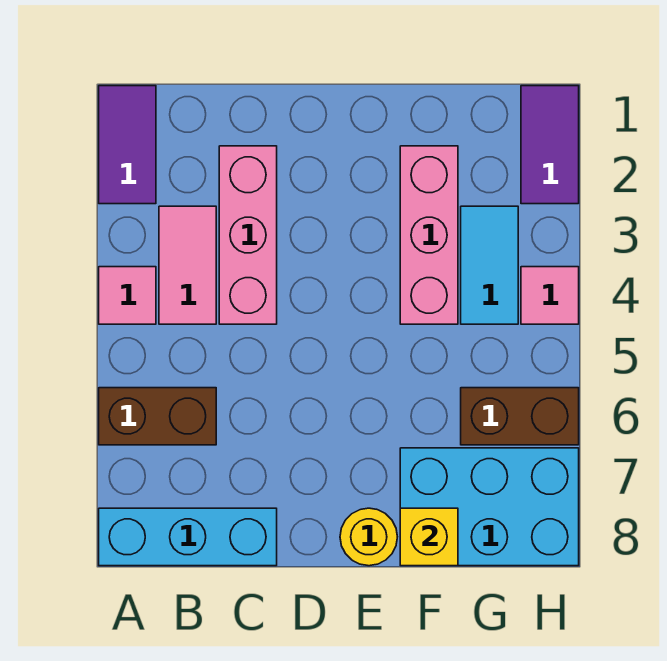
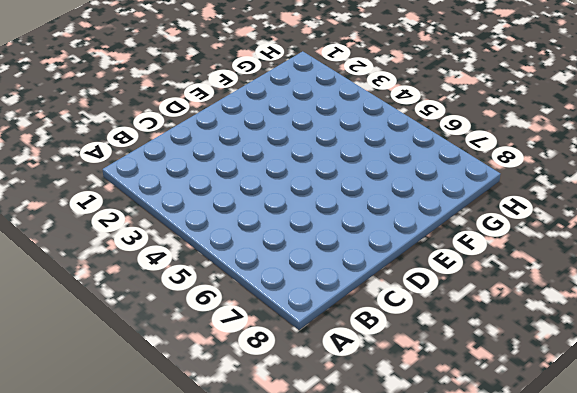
none -> purple tile A1:A2 level 1
none -> pink tile A4 level 1
none -> brown brick A6:B6 level 1

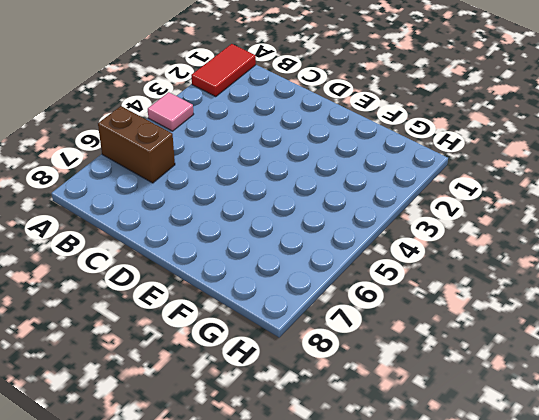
red tile A1:A2 level 1 -> purple tile A1:A2 level 1
none -> cyan brick A8:C8 level 1
none -> pink tile B3:B4 level 1
none -> pink brick C2:C4 level 1

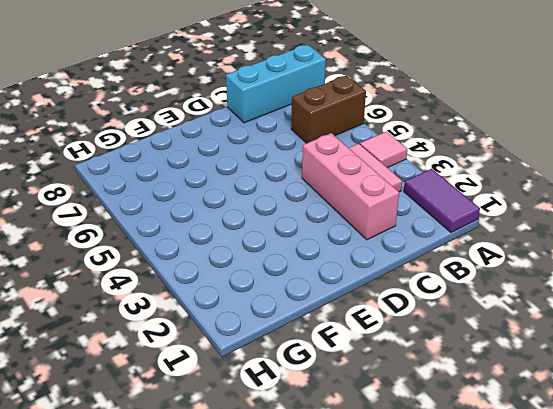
none -> yellow round brick E8 level 1
none -> pink brick F2:F4 level 1
none -> cyan brick F7:H8 level 1

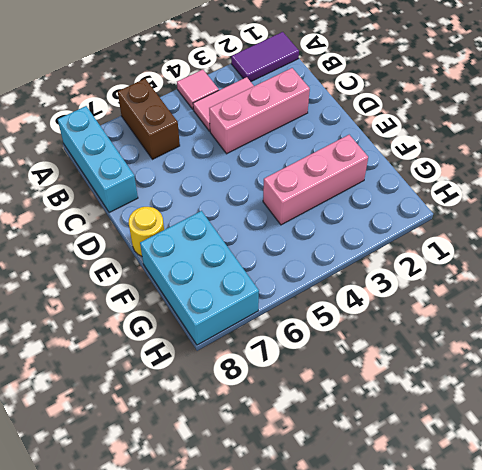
none -> cyan tile G3:G4 level 1
none -> brown brick G6:H6 level 1
none -> purple tile H1:H2 level 1

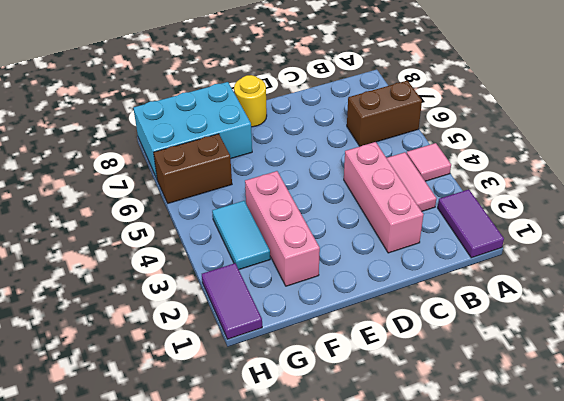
none -> cyan brick A8:C8 level 1
none -> pink tile H4 level 1
none -> yellow brick F8 level 2

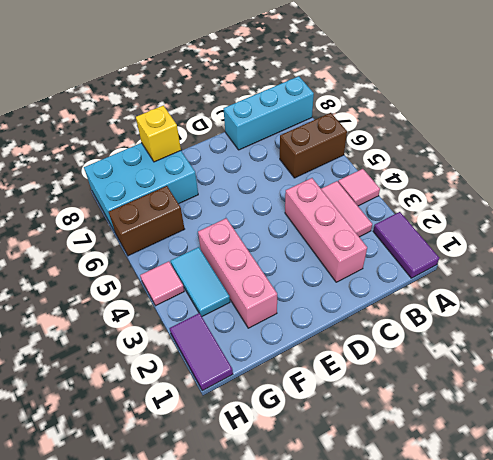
none -> yellow round brick E8 level 1

